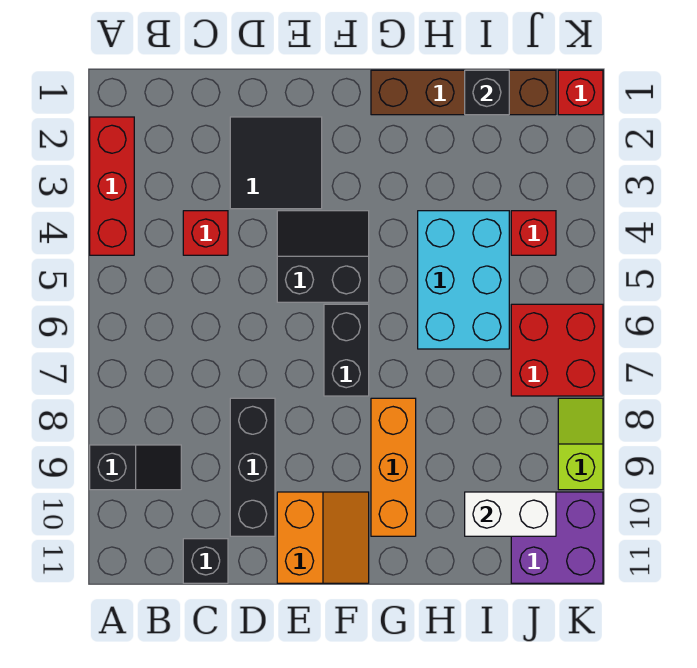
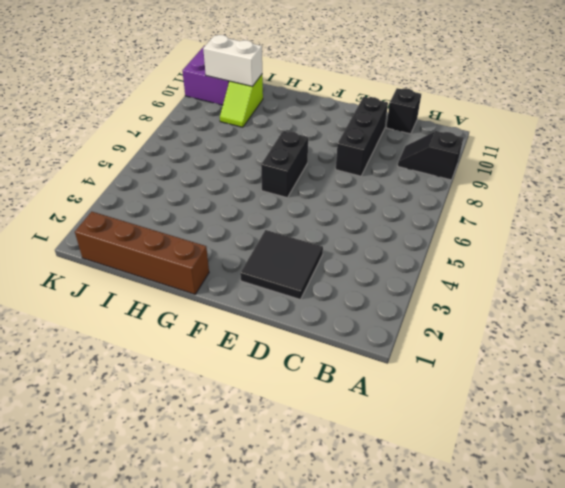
lime slope I9:I10 level 1 top 10 -> lime slope K8:K9 level 1 top 9
none -> red brick A2:A4 level 1
none -> red brick C4 level 1
none -> black slope E4:F5 level 1 top 5

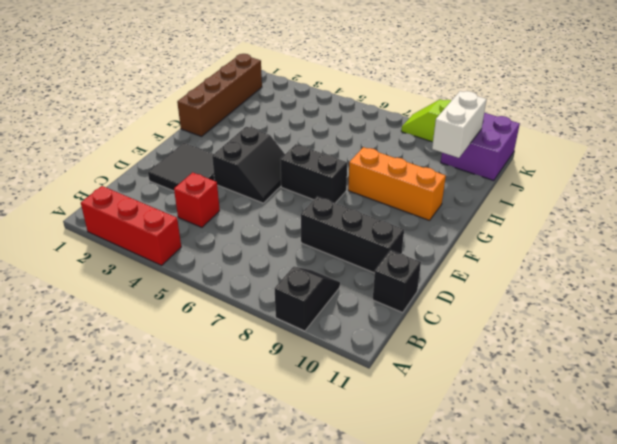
black slope E4:F5 level 1 top 4 -> black slope E4:F5 level 1 top 5
none -> orange slope E10:F11 level 1 top E
none -> cyan brick H4:I6 level 1
none -> red brick J4 level 1

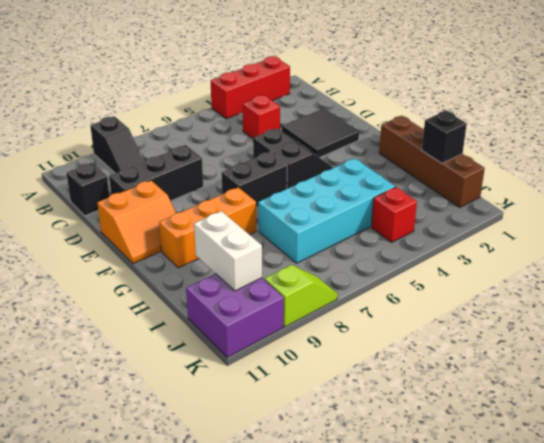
cyan brick H4:I7 level 1 -> cyan brick H4:I6 level 1
none -> red brick J6:K7 level 1
none -> red brick K1 level 1

